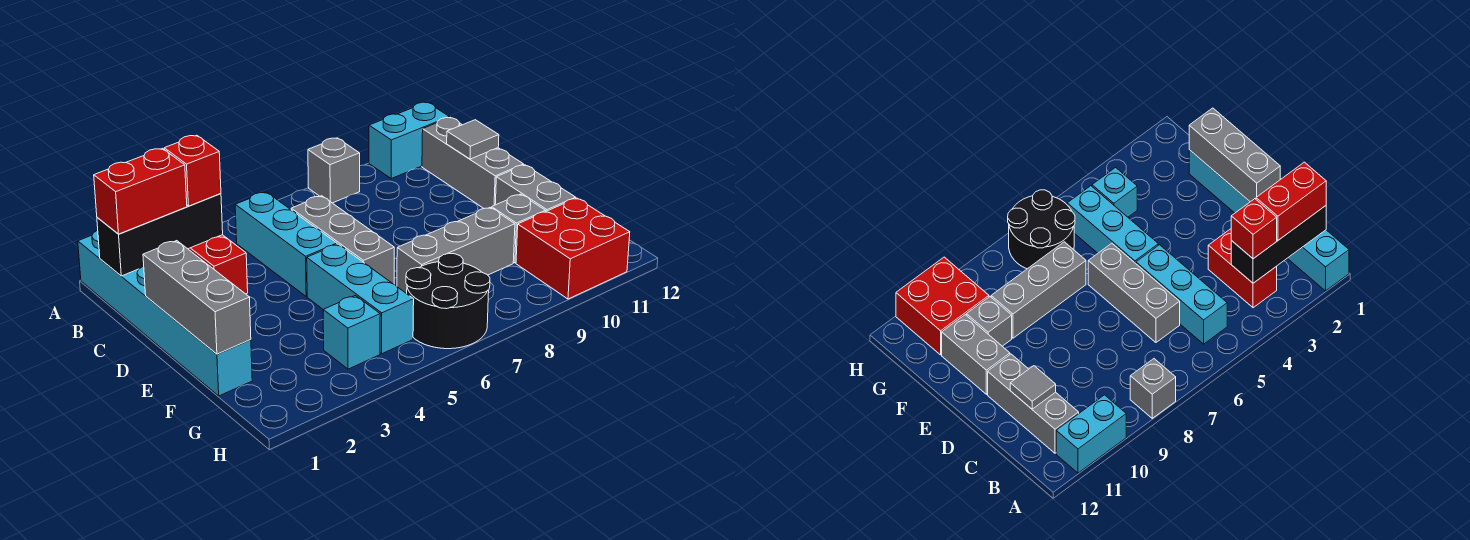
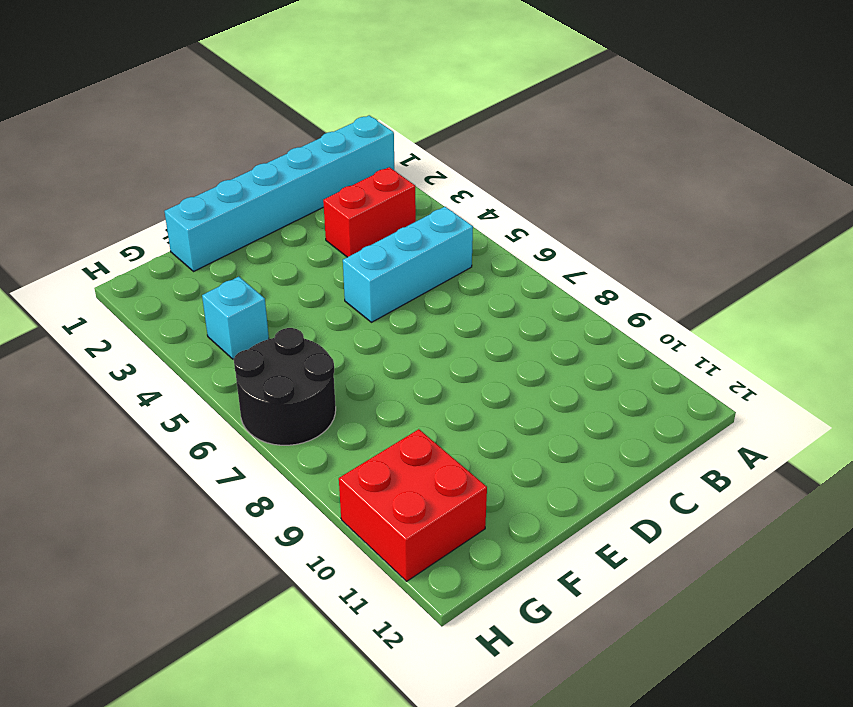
none -> grey brick A8 level 1
none -> cyan brick A10:A11 level 1
none -> grey brick B11:D11 level 1

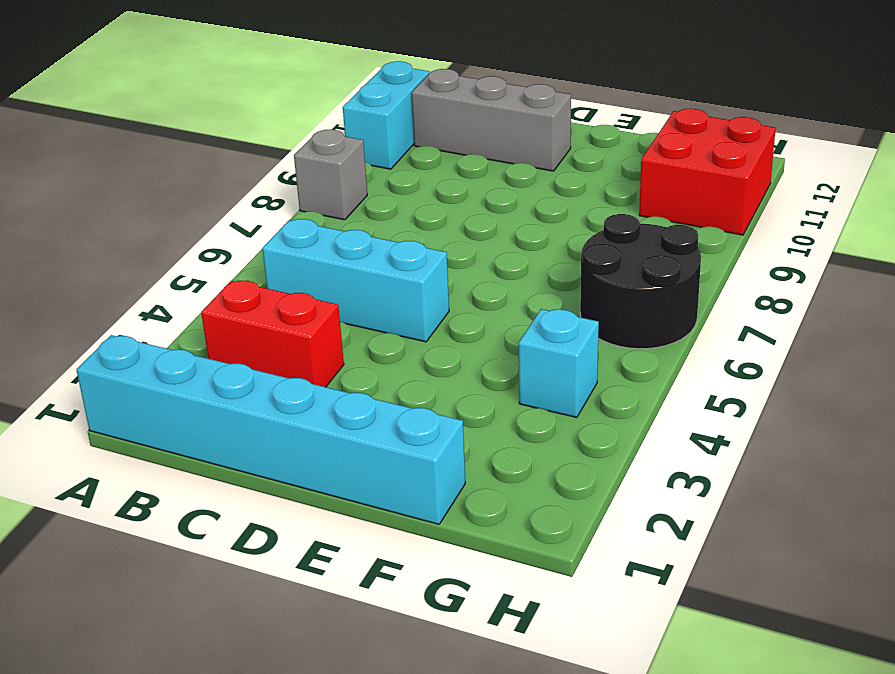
none -> grey brick C6:E6 level 1
none -> cyan brick E5:G5 level 1
none -> grey brick E11:F11 level 1

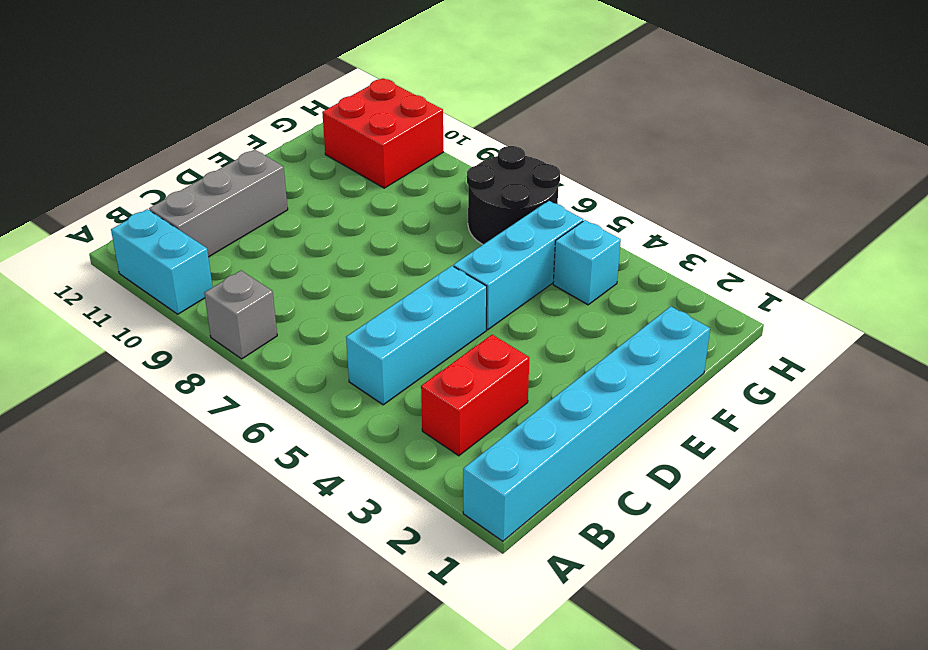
none -> grey brick C6:E6 level 1
none -> grey brick E11:F11 level 1
none -> grey brick F7:F9 level 1

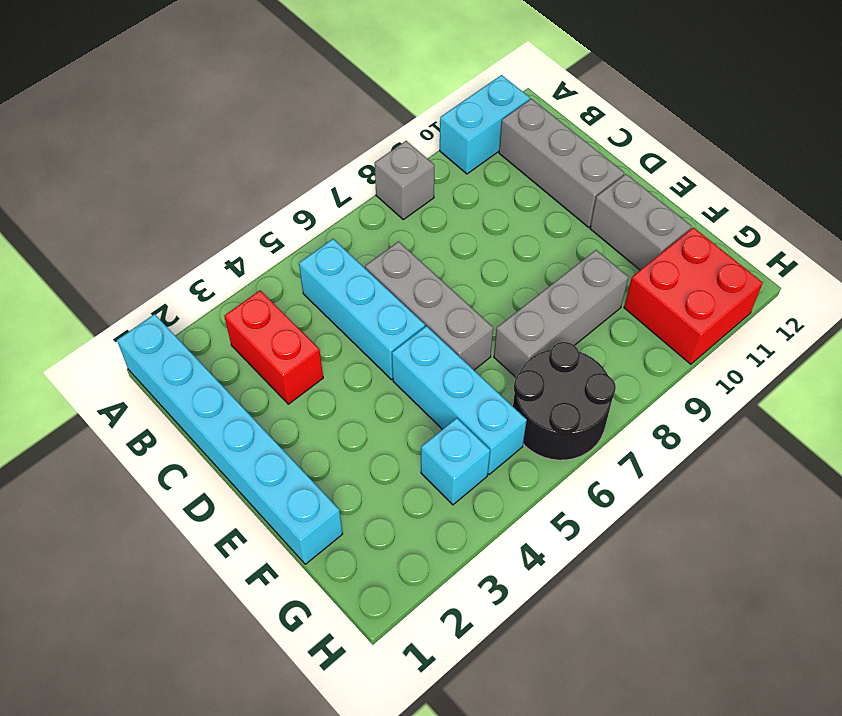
none -> grey brick F10 level 1
none -> black brick B1:B3 level 2
none -> grey tile C11 level 2

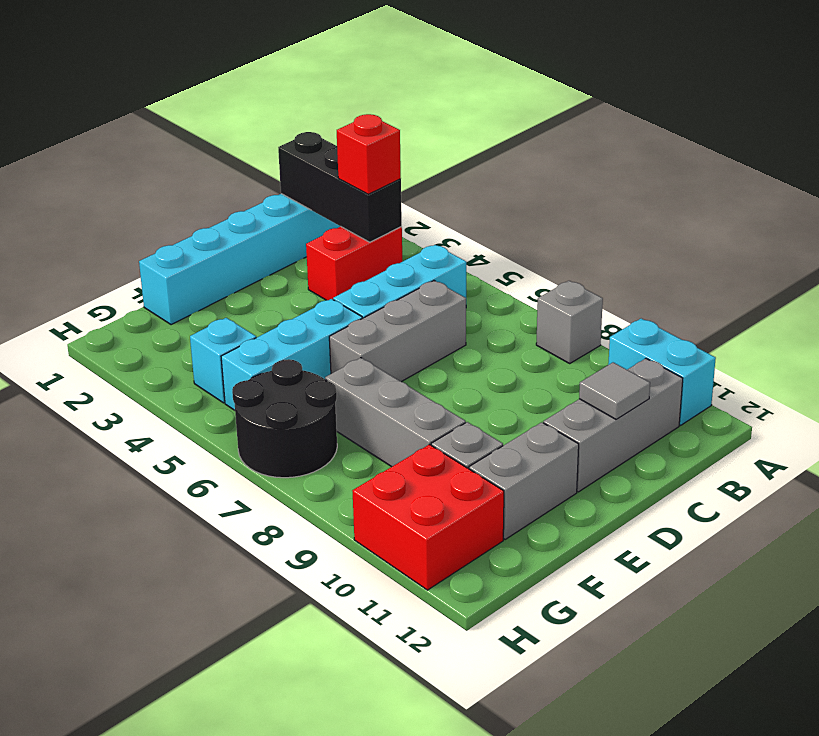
none -> grey brick D1:F1 level 2
none -> red brick B1:B2 level 3

